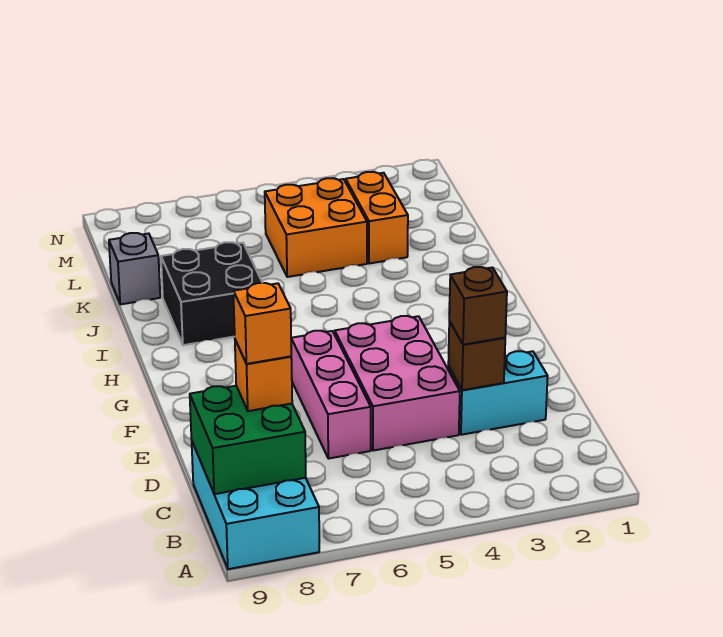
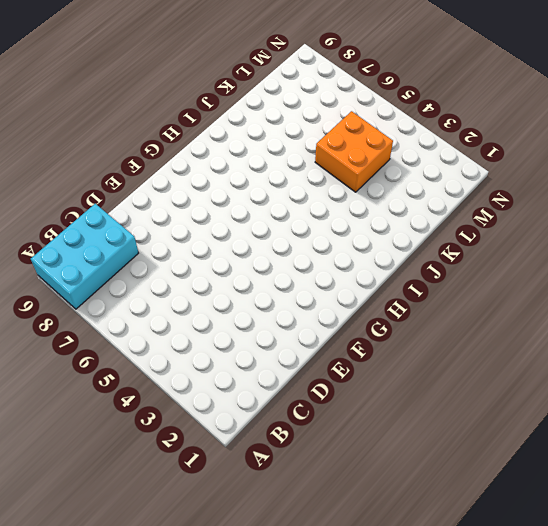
none -> cyan brick D2:D3 level 1
none -> pink brick D4:F5 level 1
none -> pink brick D6:F6 level 1

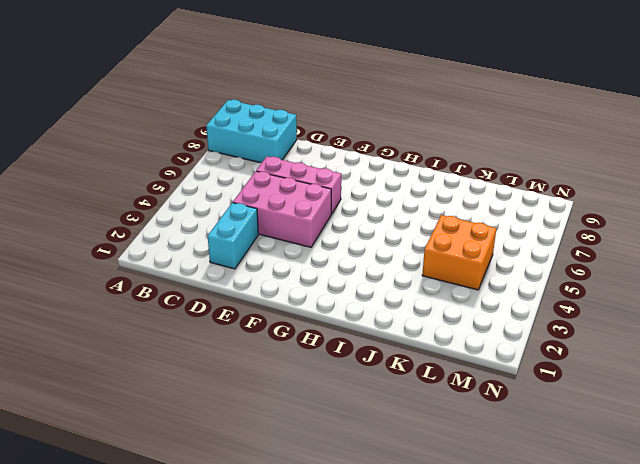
none -> black brick I7:J8 level 1
none -> orange brick K3:L3 level 1
none -> grey brick K9 level 1

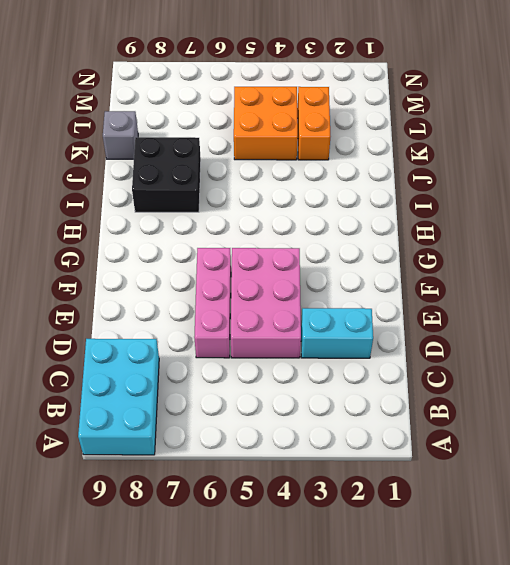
none -> green brick B8:C9 level 2
none -> brown brick D3 level 2
none -> orange brick C8 level 3

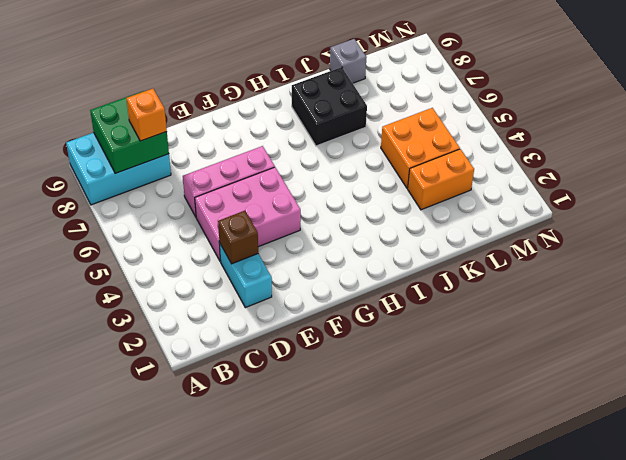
none -> brown brick D3 level 3
none -> orange brick C8 level 4

